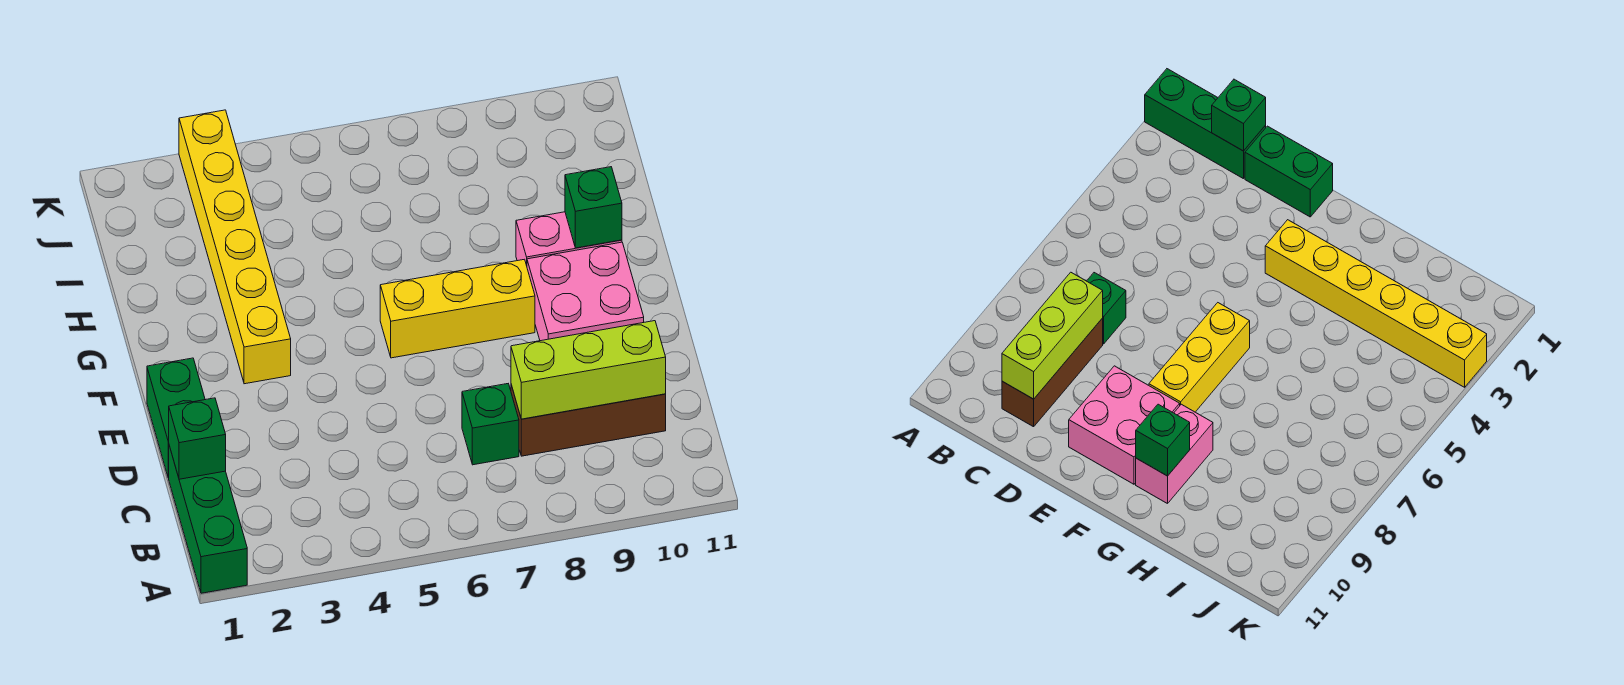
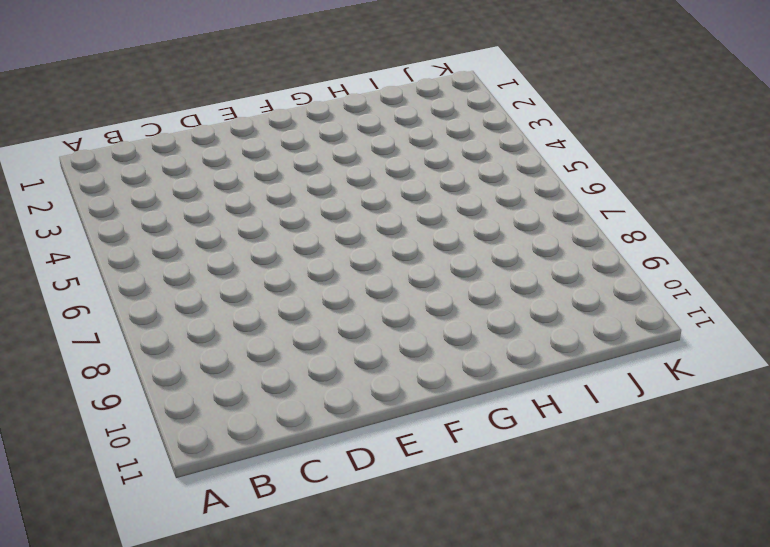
none -> green brick A1:C1 level 1
none -> green brick C7 level 1

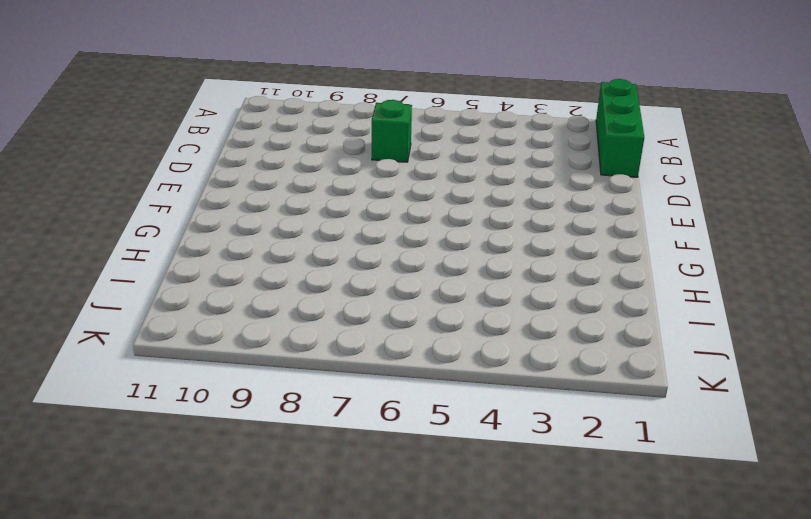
none -> brown brick C8:C10 level 1
none -> green brick D1:E1 level 1

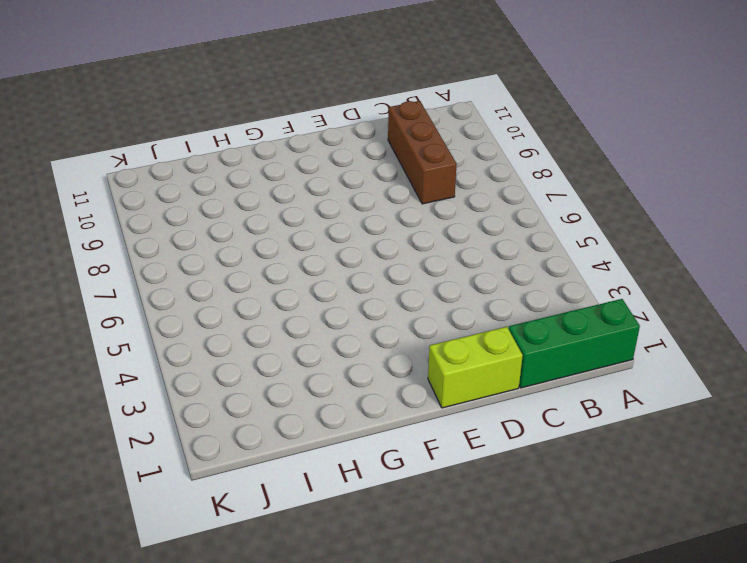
lime brick D1:E1 level 1 -> green brick D1:E1 level 1
none -> green brick C7 level 1
none -> pink brick E9:F10 level 1

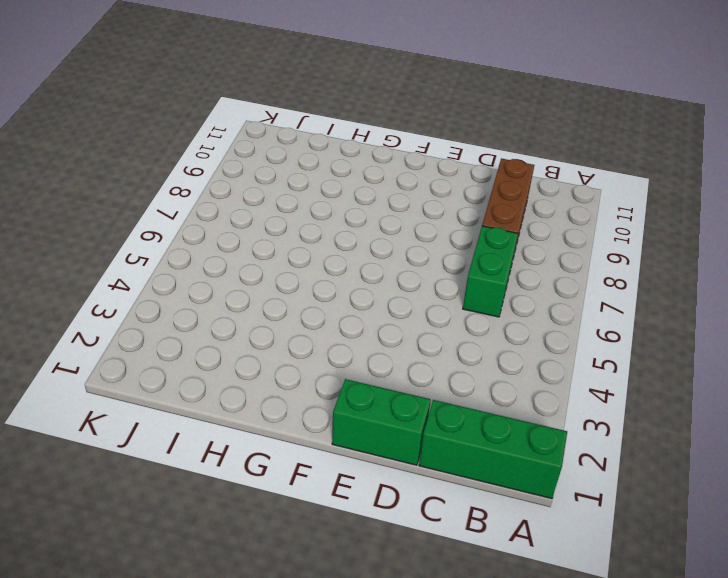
green brick C6:C7 level 1 -> green brick C7 level 1
none -> pink brick E9:F10 level 1
none -> yellow brick F3:K3 level 1

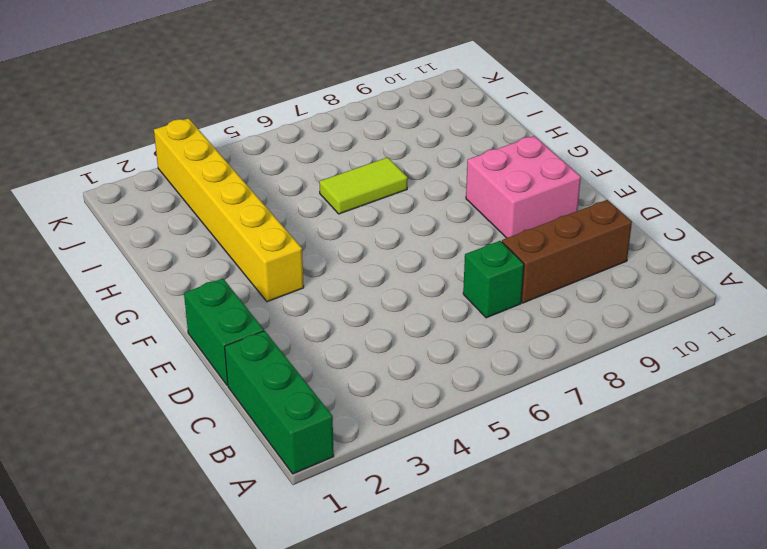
lime tile H6:H7 level 1 -> none
none -> yellow brick F6:F8 level 1
none -> pink brick G9:G10 level 1

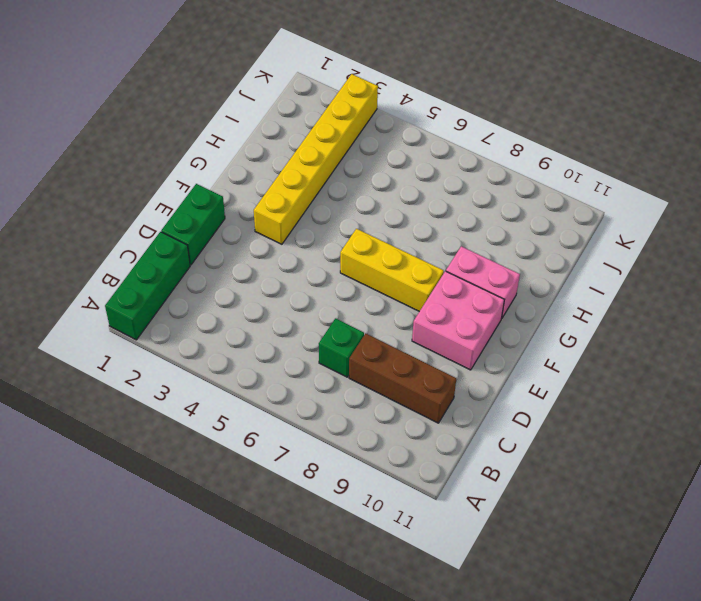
none -> green brick C1 level 2
none -> lime brick C8:C10 level 2

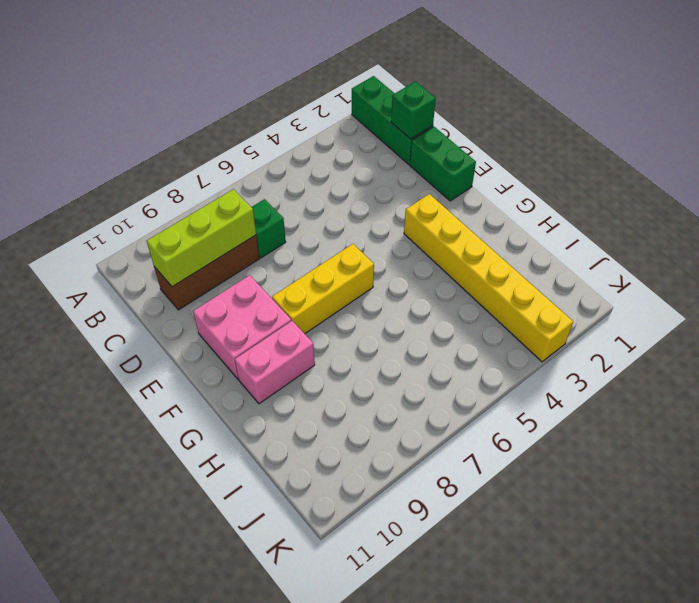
none -> green brick G10 level 2

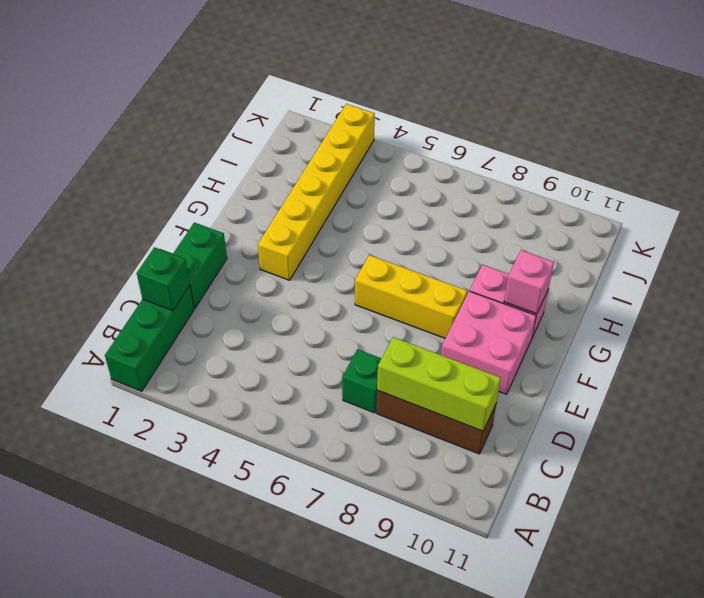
pink brick G10 level 2 -> green brick G10 level 2

